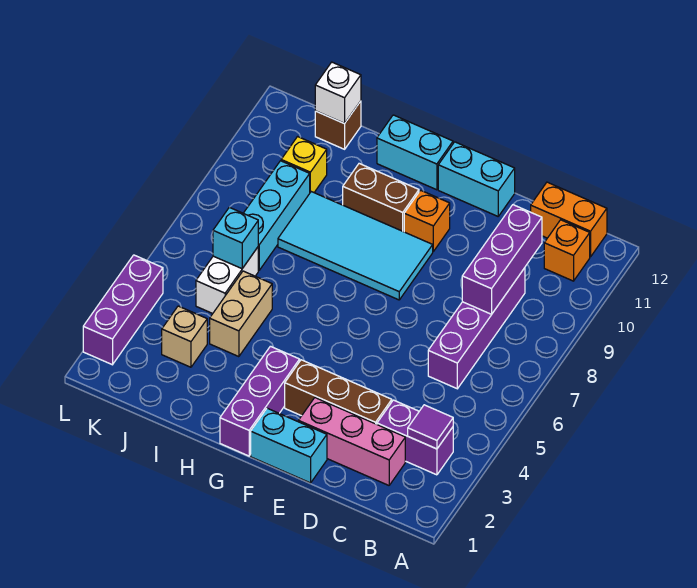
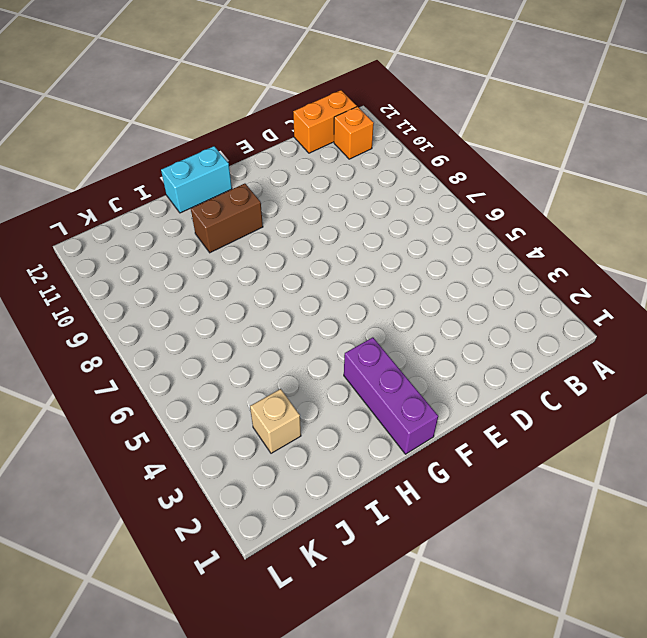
none -> purple brick B3:C3 level 1
none -> pink brick C2:E2 level 1
none -> purple brick C6:C9 level 1

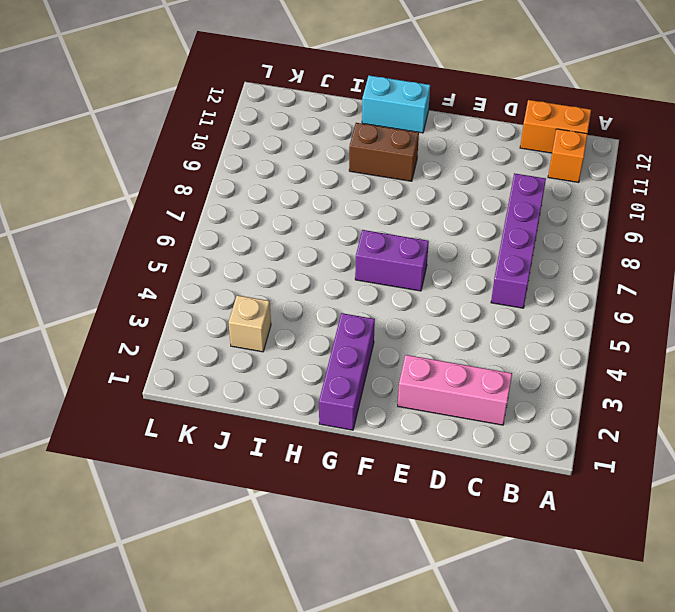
purple brick F6:G6 level 1 -> purple brick B3:C3 level 1
none -> brown brick D3:F3 level 1
none -> cyan brick E1:F1 level 1
none -> cyan brick E12:F12 level 1

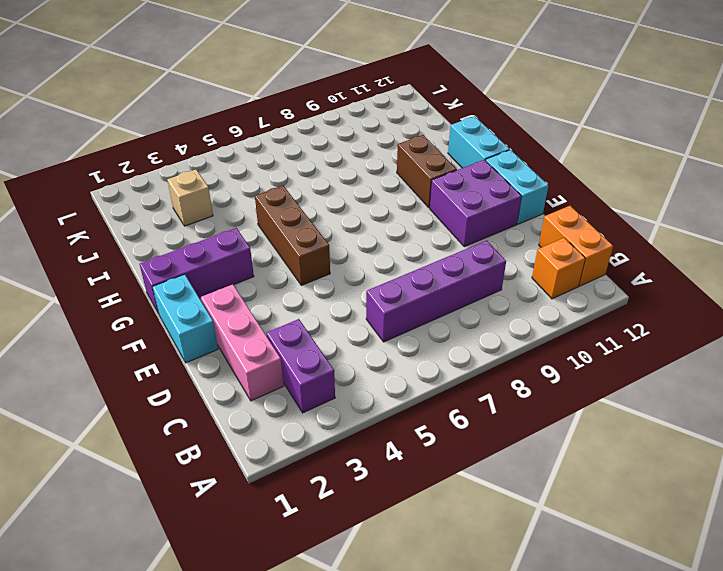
purple brick E10:F11 level 1 -> orange brick F10 level 1
brown brick F5:H5 level 1 -> brown brick D3:F3 level 1
none -> cyan tile F8:I9 level 1
none -> tan brick I4:I5 level 1
none -> white brick J5:J6 level 1

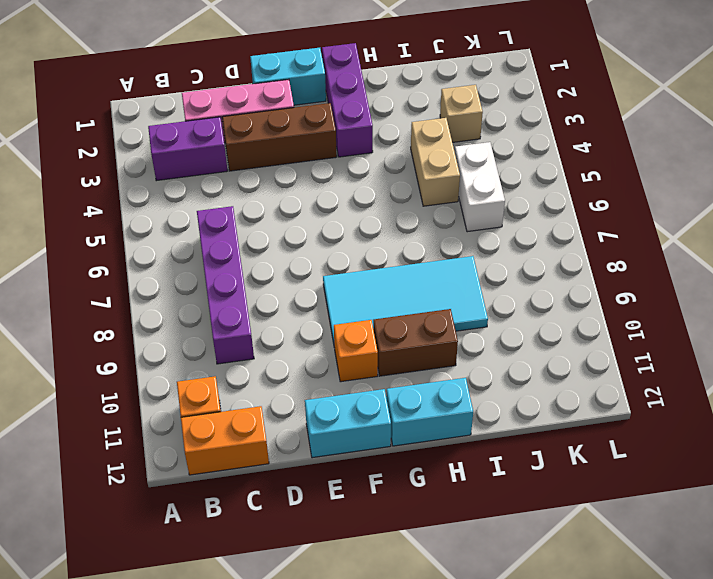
none -> cyan brick J7:J9 level 1
none -> yellow brick J10 level 1
none -> brown brick J12 level 1

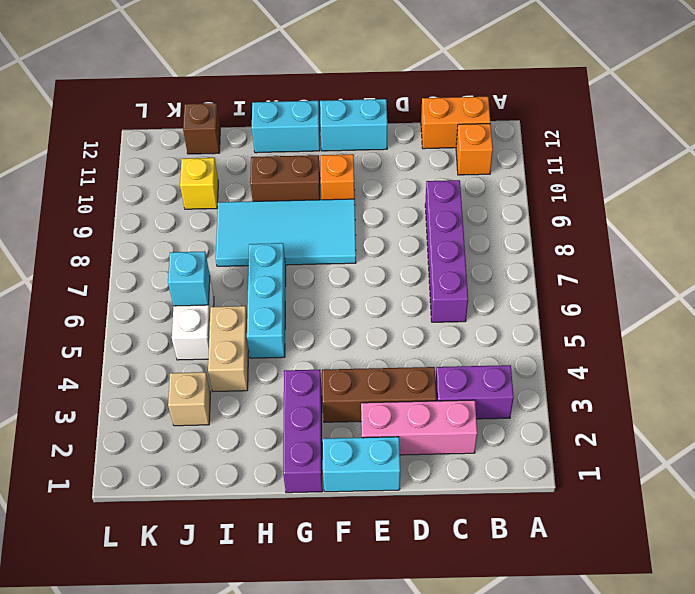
cyan brick H5:H7 level 1 -> cyan brick J7:J9 level 1
none -> purple brick L2:L4 level 1
none -> purple tile B3 level 2
none -> purple brick C8:C10 level 2

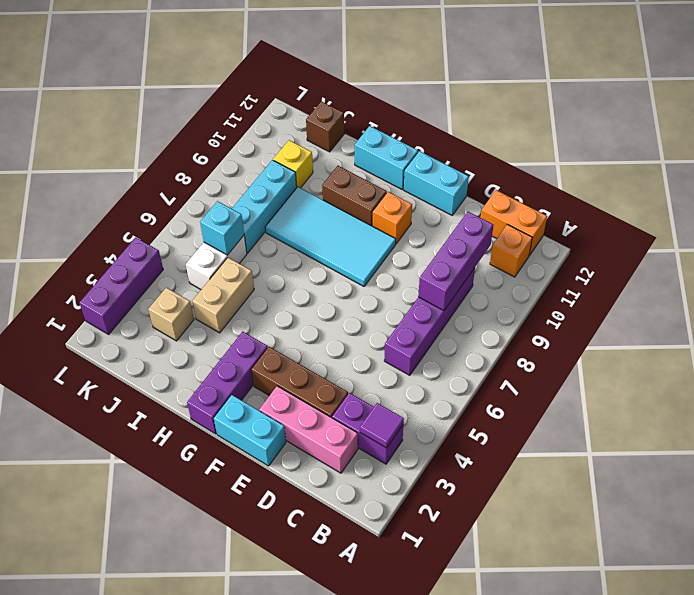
none -> white brick J12 level 2

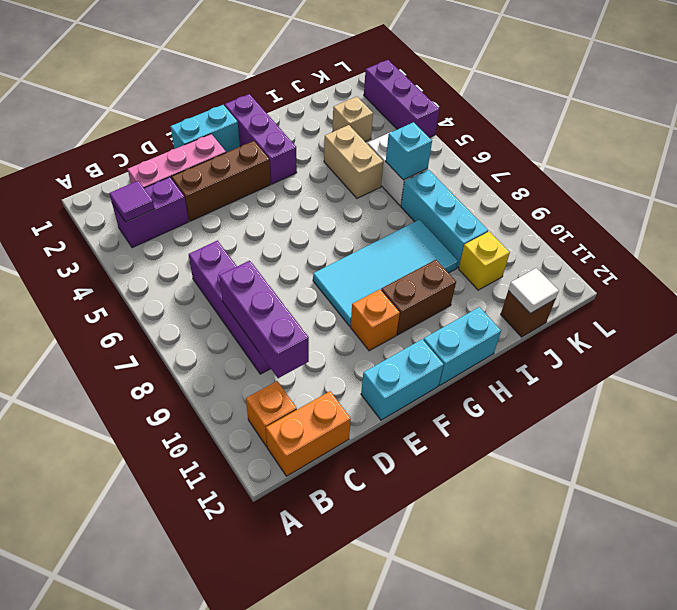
white tile J12 level 2 -> white brick J12 level 2

